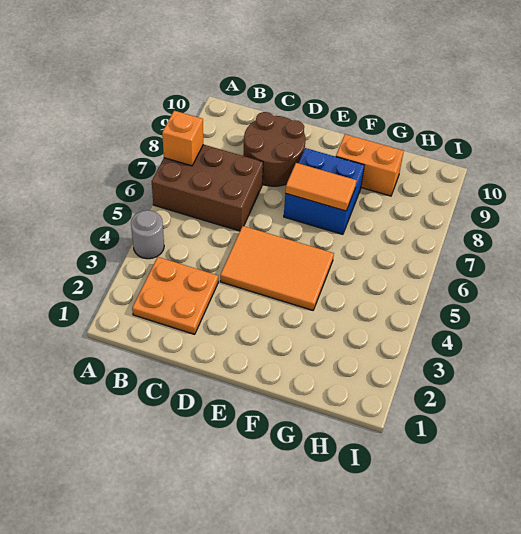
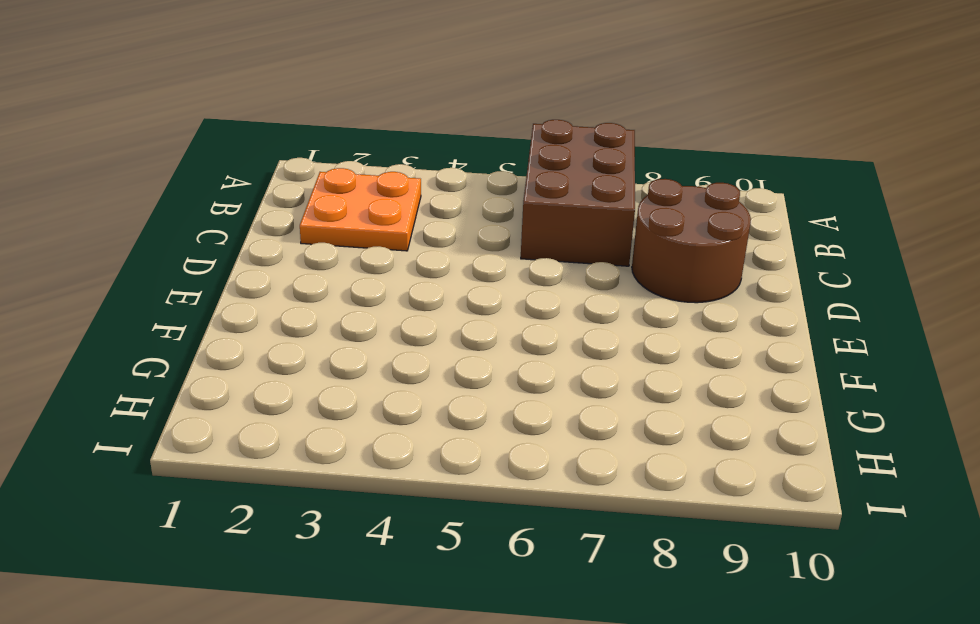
none -> grey round brick A4 level 1
none -> orange tile D4:F5 level 1

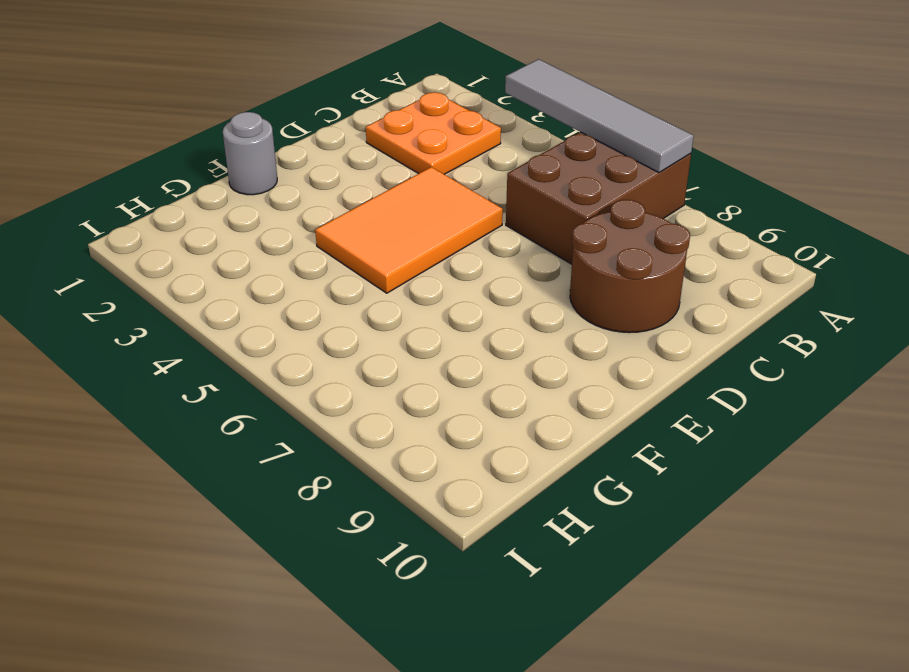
grey tile A4:A7 level 2 -> orange brick A7 level 2
grey round brick F1 level 1 -> grey round brick A4 level 1
none -> blue brick E7:F8 level 1
none -> orange brick F9:G9 level 1

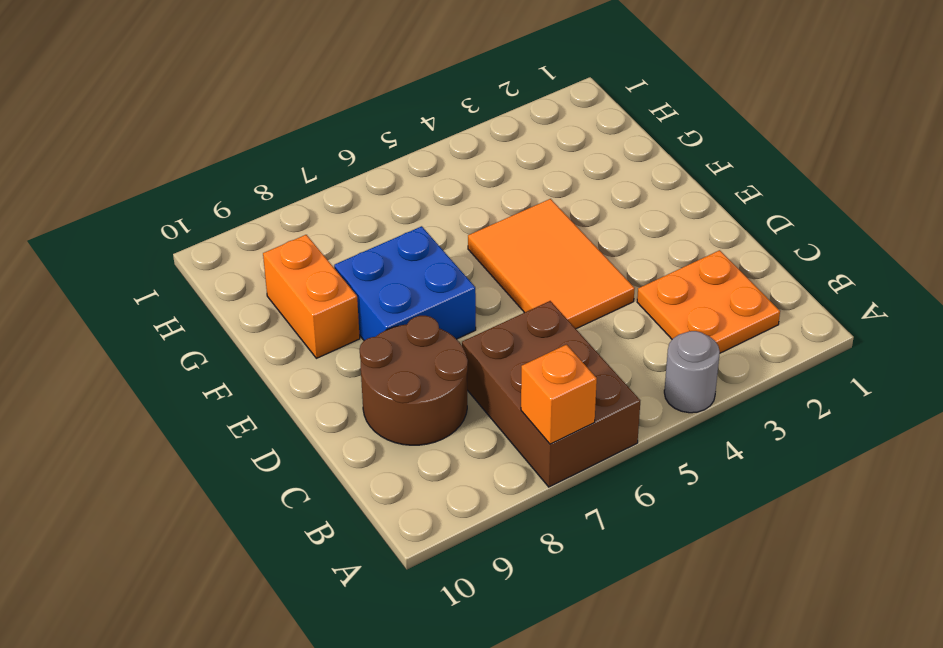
none -> orange tile E7:F7 level 2

